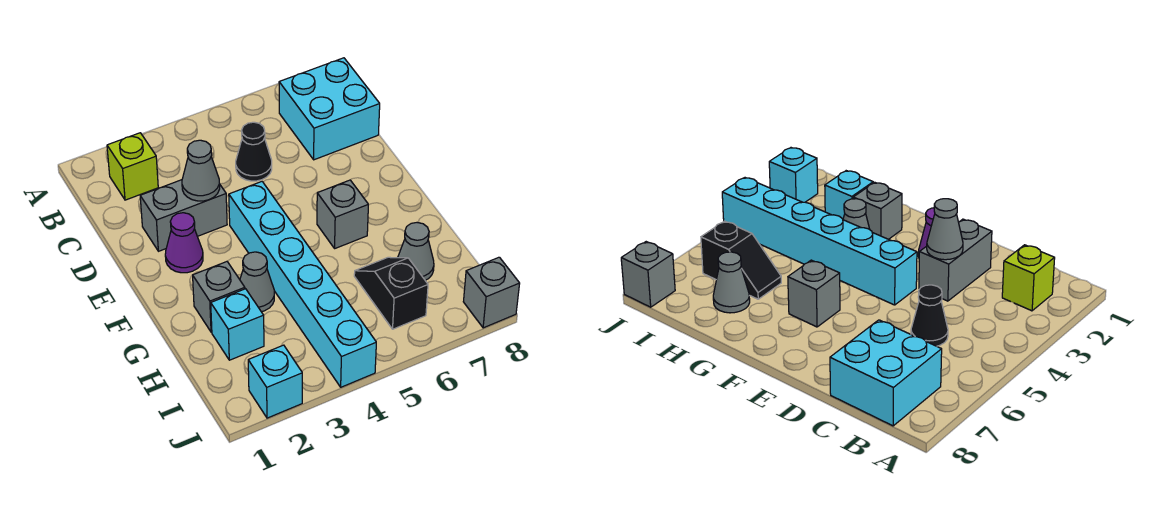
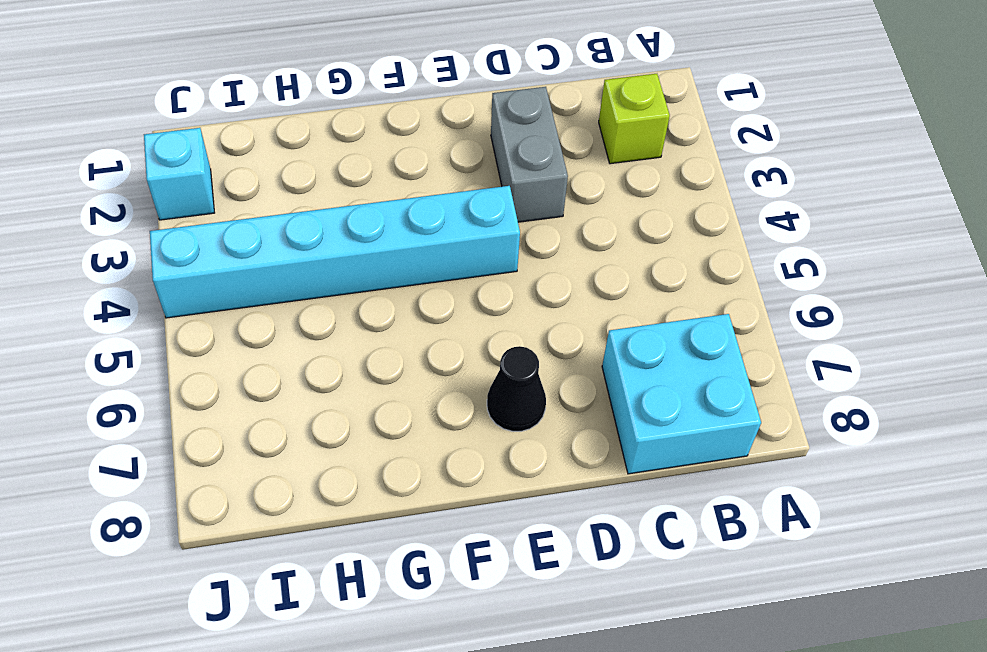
black cone E7 level 1 -> black cone C5 level 1
none -> purple cone E2 level 1
none -> grey brick F6 level 1
none -> grey brick G2 level 1

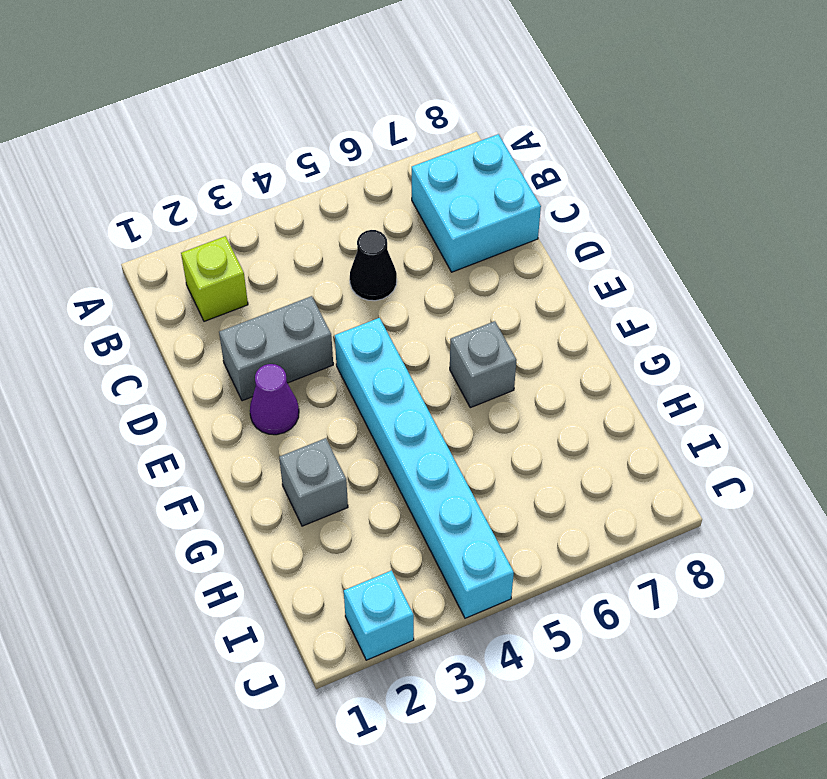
none -> grey cone G3 level 1
none -> cyan brick H2 level 1
none -> black slope H6:I6 level 1 top I

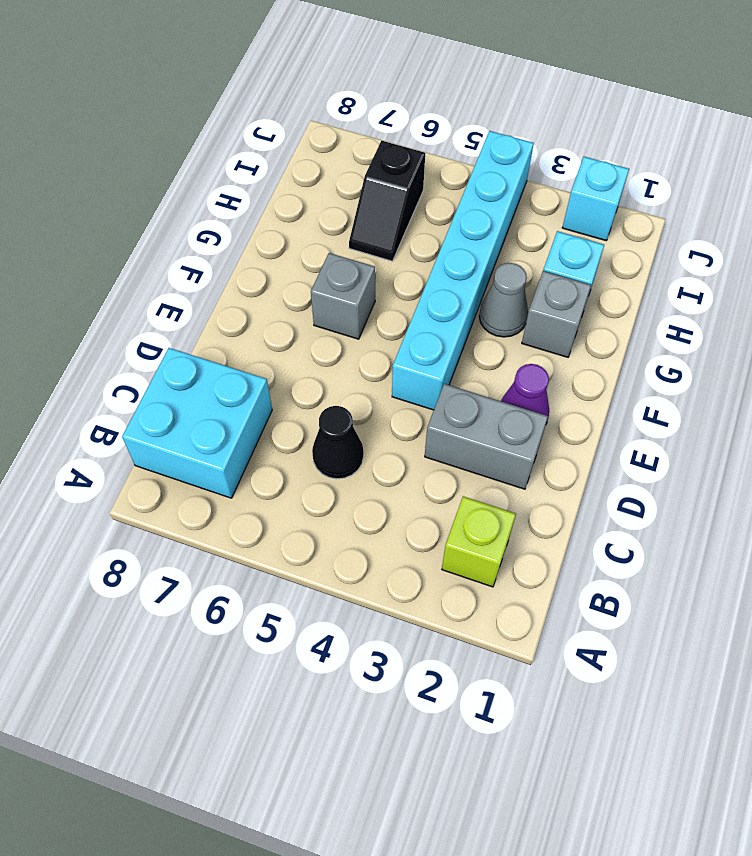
none -> grey cone H7 level 1
none -> grey brick J8 level 1
none -> grey cone D3 level 2

